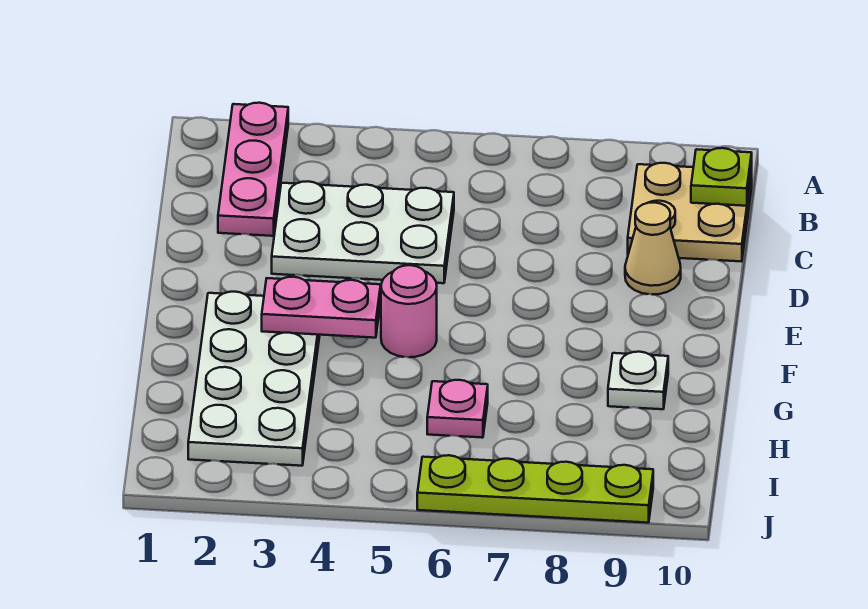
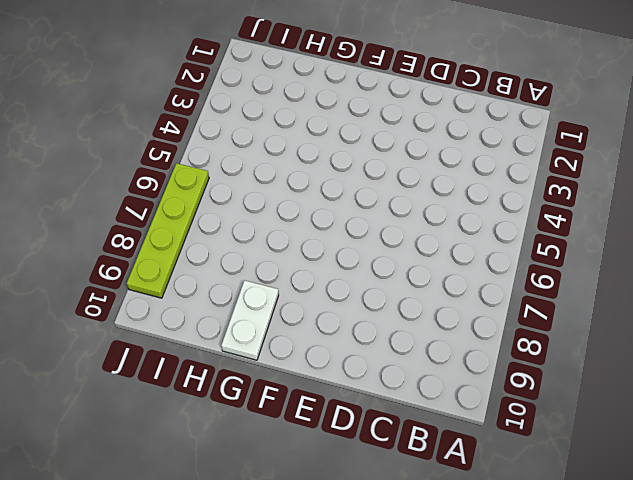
white plate G9:G10 level 1 -> white plate G9 level 1
none -> pink plate A2:C2 level 1
none -> tan plate B9:C10 level 1

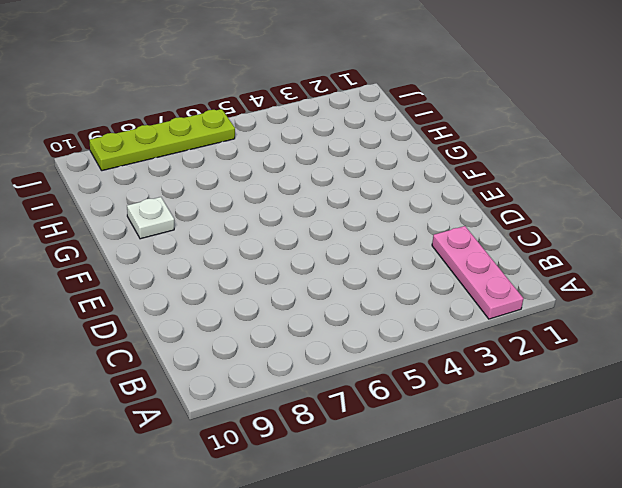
none -> tan plate B9:C10 level 1
none -> white plate C3:D5 level 1

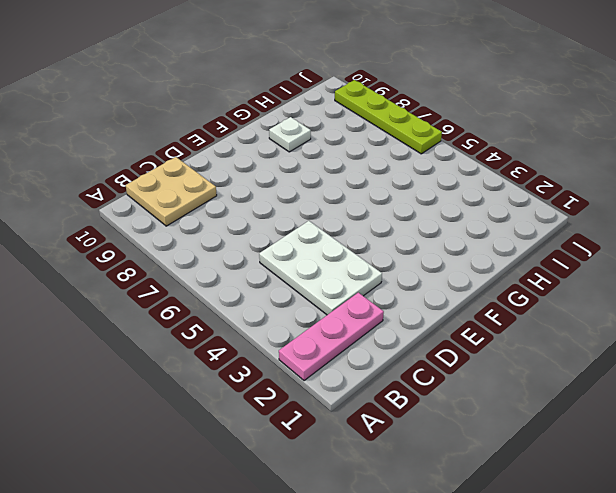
none -> tan cone D9 level 1
none -> white plate F2:I3 level 1

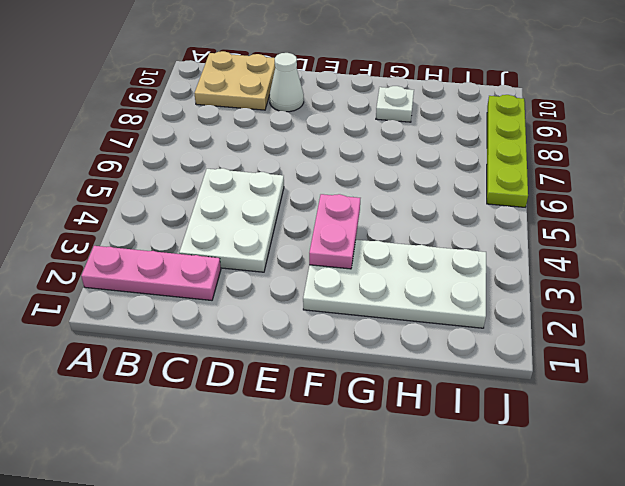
white cone D9 level 1 -> tan cone D9 level 1
none -> pink round brick F5 level 1
none -> pink plate H6 level 1

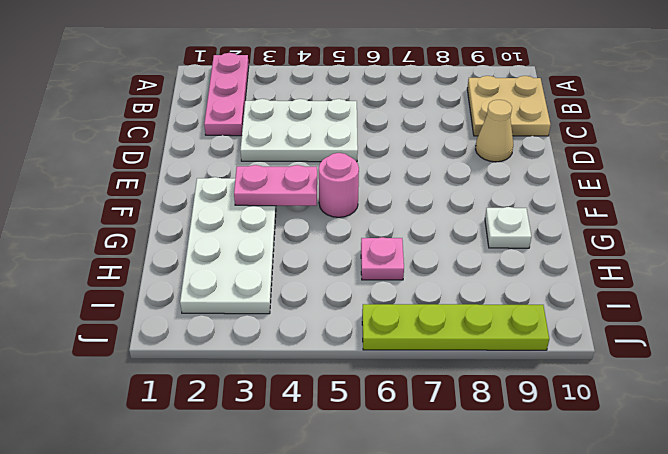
none -> lime plate B10 level 2

